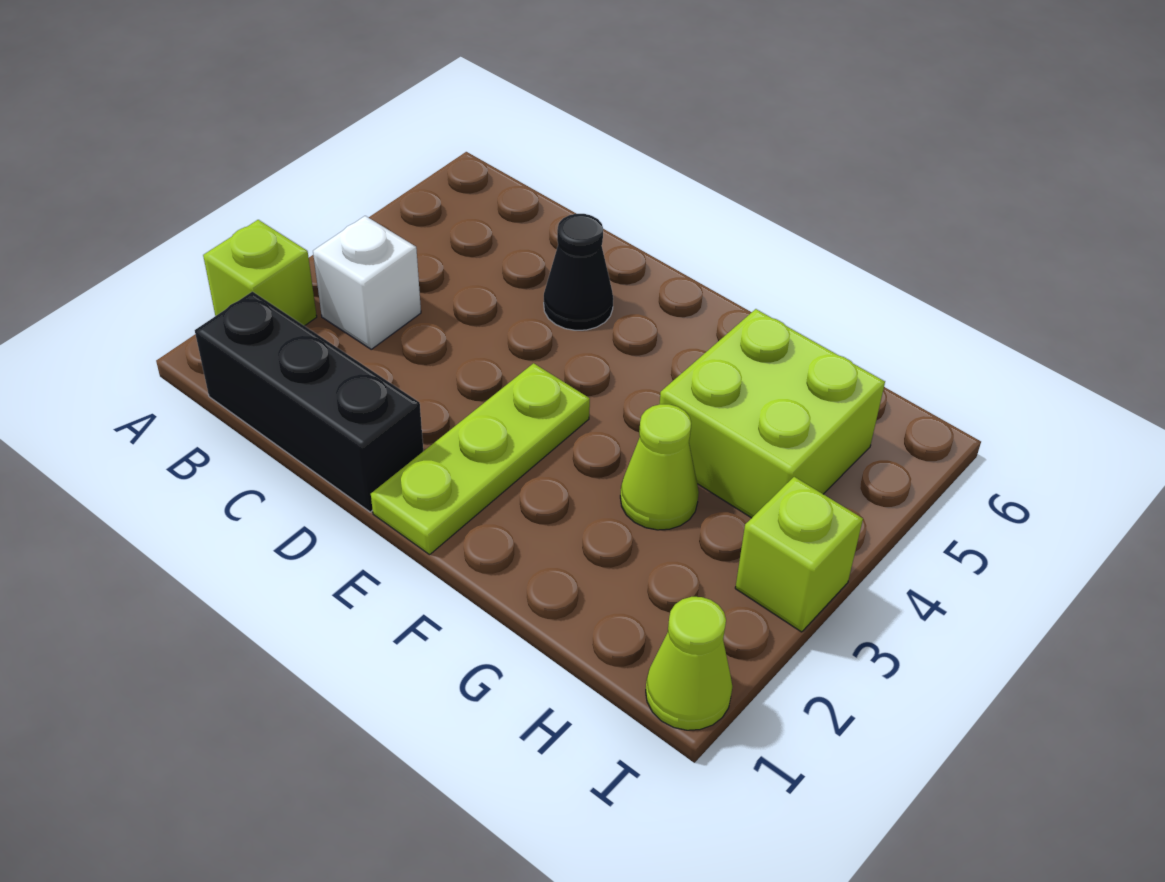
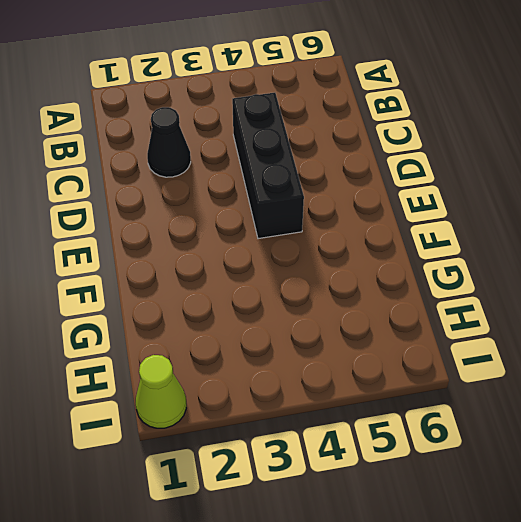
black cone C2 level 1 -> black cone D5 level 1
black brick C4:E4 level 1 -> black brick B1:D1 level 1
none -> lime brick A2 level 1
none -> white brick B3 level 1

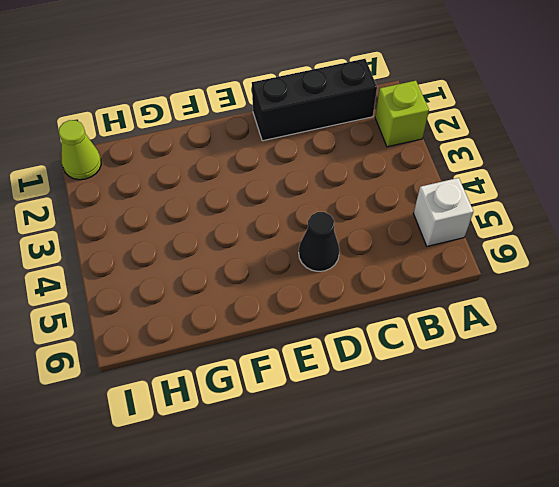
white brick A5 level 1 -> white brick B3 level 1
none -> lime plate E1:E3 level 1
none -> lime cone G3 level 1

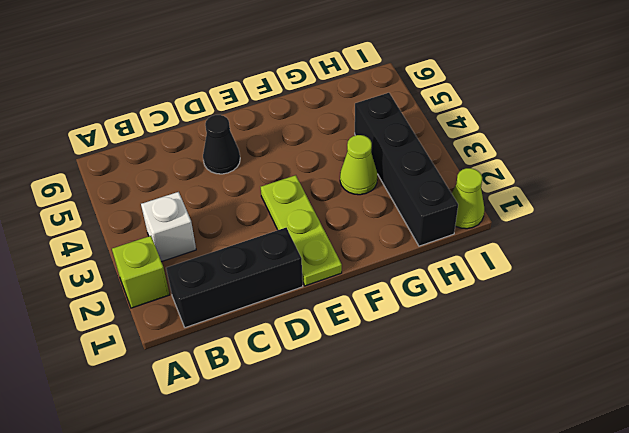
black brick H1:H4 level 1 -> lime brick G4:H5 level 1
none -> lime brick I3 level 1

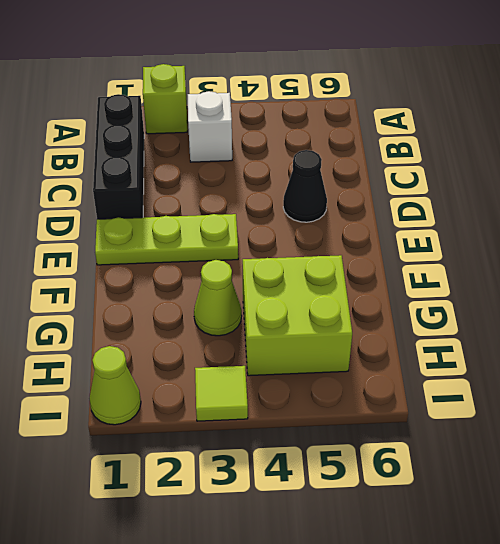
lime tile I3 level 1 -> lime brick I3 level 1

